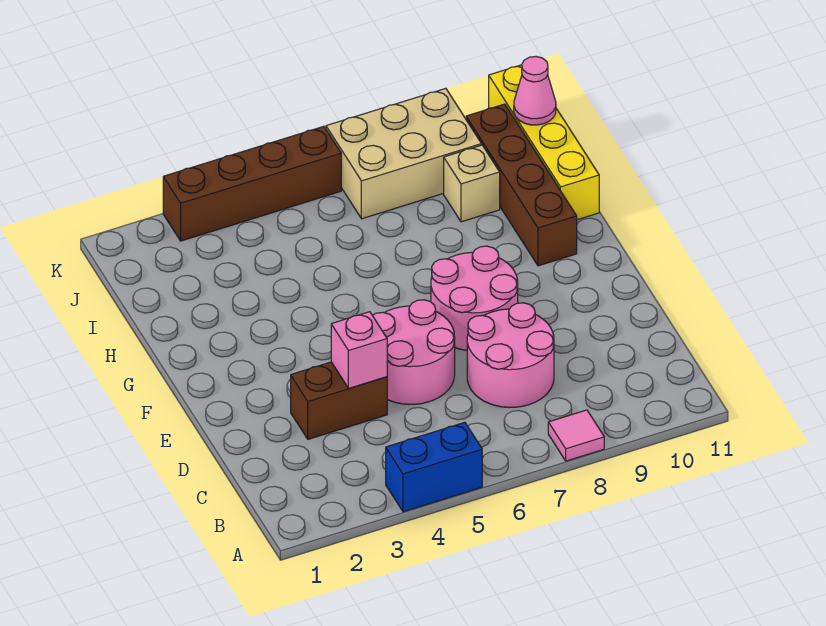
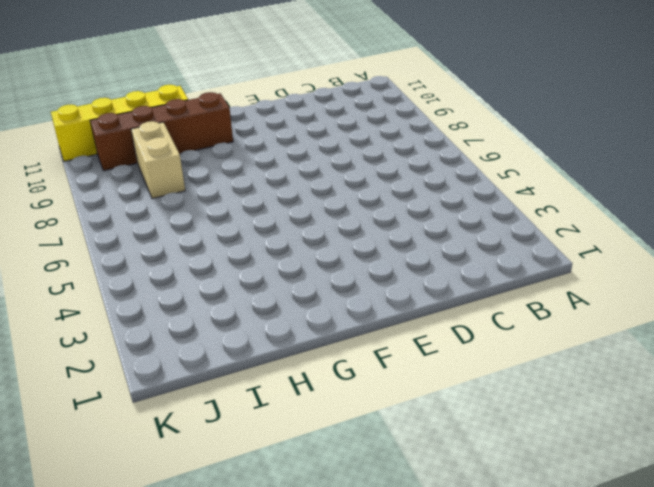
tan brick I8:I9 level 1 -> tan brick I9 level 1
none -> blue brick A4:A5 level 1
none -> pink tile A8 level 1
none -> pink round brick C7:D8 level 1

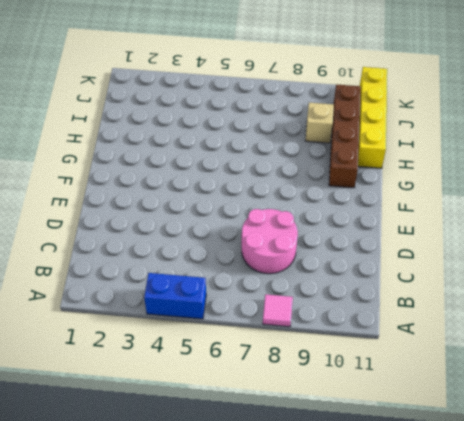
none -> brown brick D3:D4 level 1
none -> pink round brick D5:E6 level 1
none -> pink round brick E7:F8 level 1

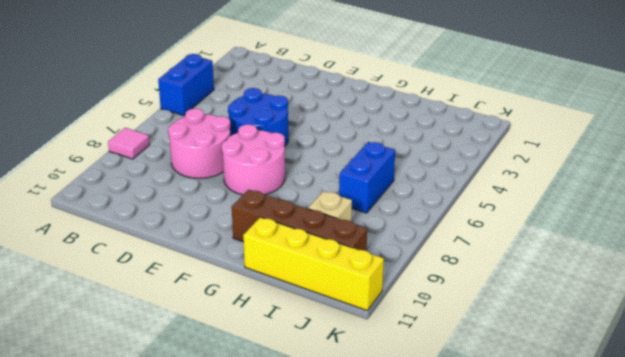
blue round brick D5:E6 level 1 -> pink round brick D5:E6 level 1
blue brick I6:I7 level 1 -> none
none -> brown brick D3:D4 level 1
none -> tan brick J7:K9 level 1
none -> brown brick K3:K6 level 1

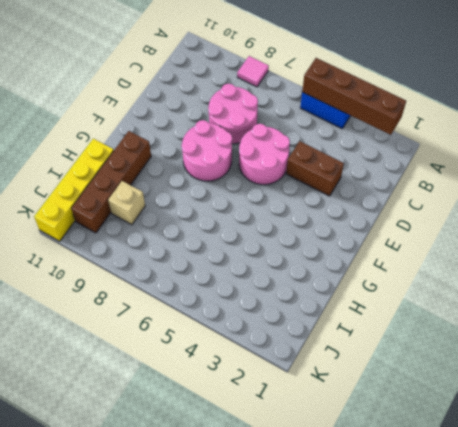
brown brick A2:A5 level 2 -> brown brick K3:K6 level 1
none -> tan brick J7:K9 level 1
none -> pink brick D4 level 2
none -> pink cone J11 level 2

